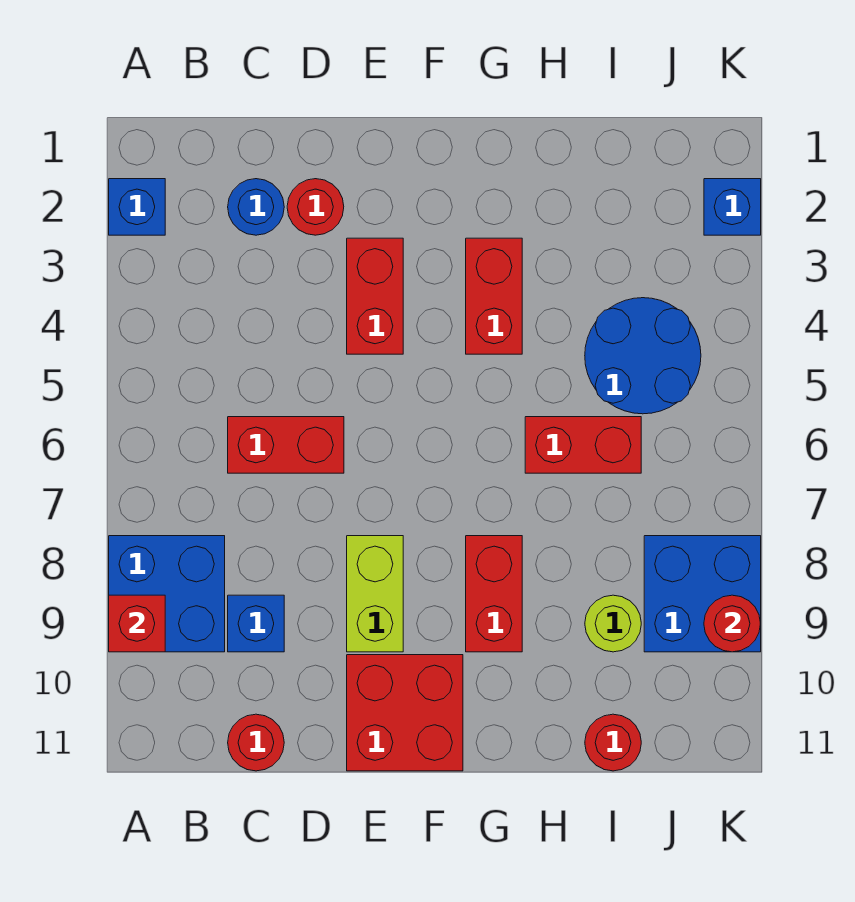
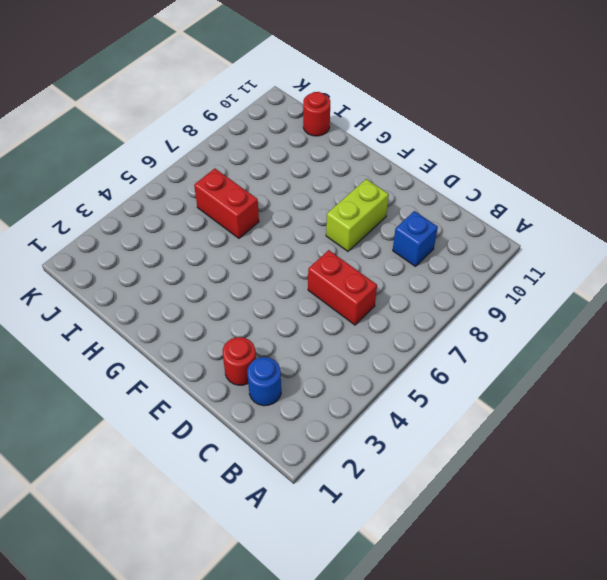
none -> blue brick A2 level 1
none -> blue brick A8:B9 level 1
none -> red round brick C11 level 1

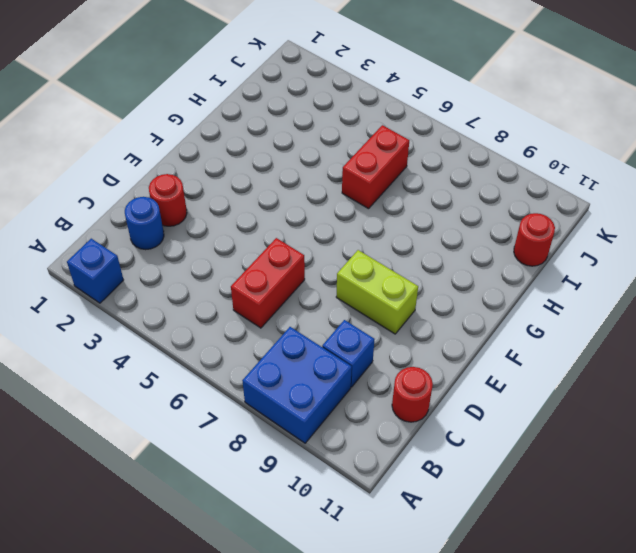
none -> red brick E3:E4 level 1
none -> red brick E10:F11 level 1
none -> red brick G3:G4 level 1

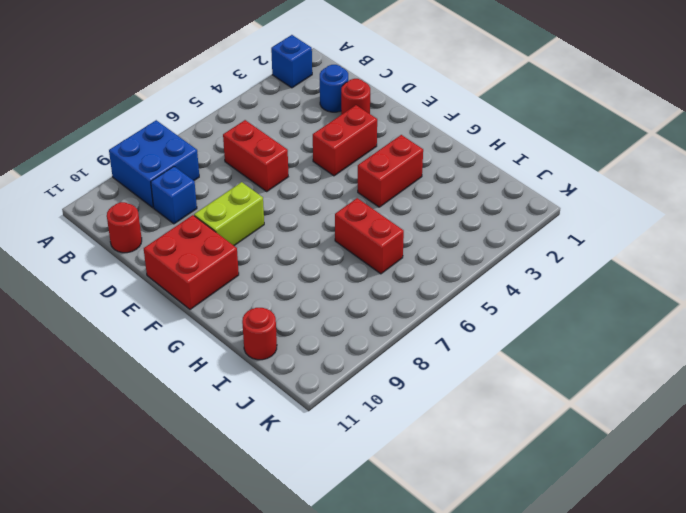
none -> red brick G8:G9 level 1
none -> blue round brick I4:J5 level 1
none -> lime round brick I9 level 1

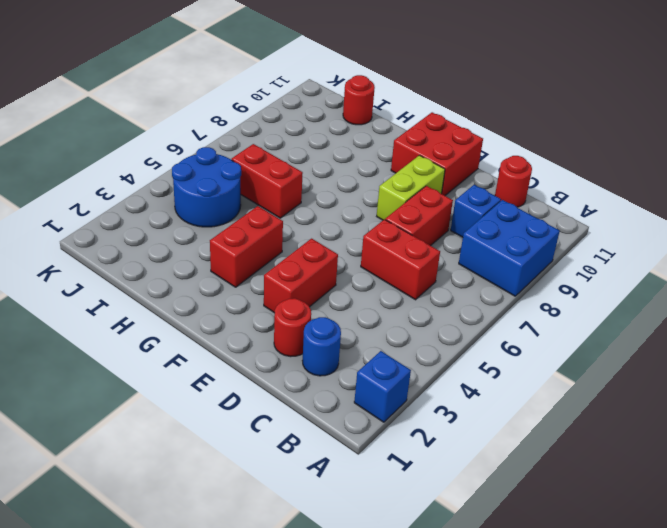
red brick D7:D8 level 1 -> red brick G8:G9 level 1
none -> lime round brick I9 level 1
none -> blue brick J8:K9 level 1
none -> blue brick K2 level 1

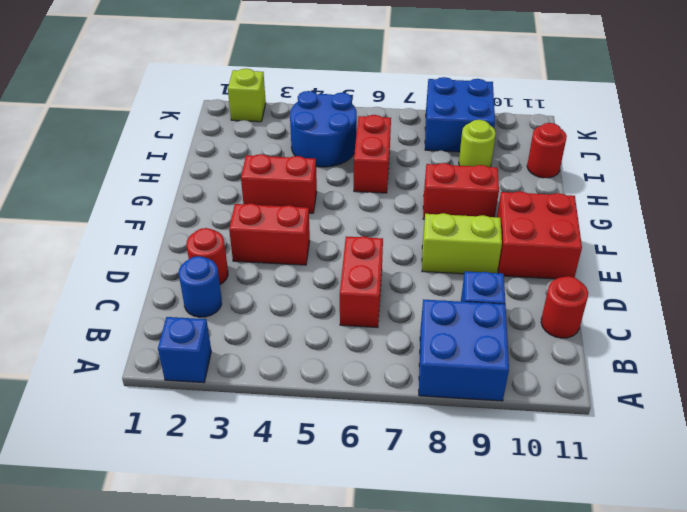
lime brick K2 level 1 -> blue brick K2 level 1
none -> red brick A9 level 2
none -> red round brick K9 level 2

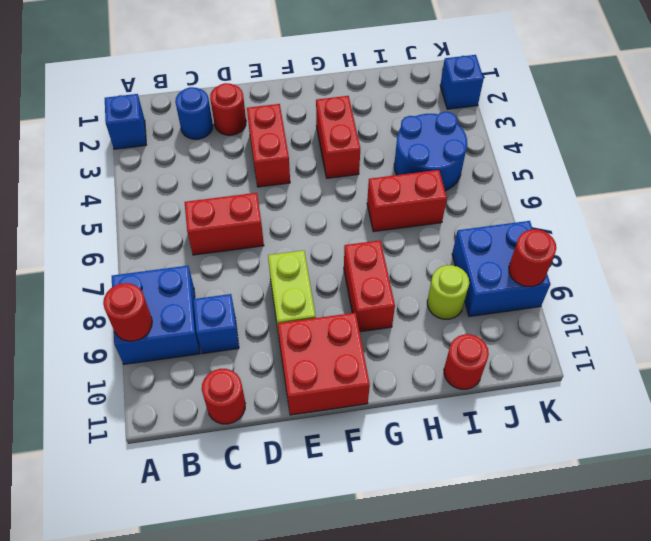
red round brick A9 level 2 -> red brick A9 level 2

